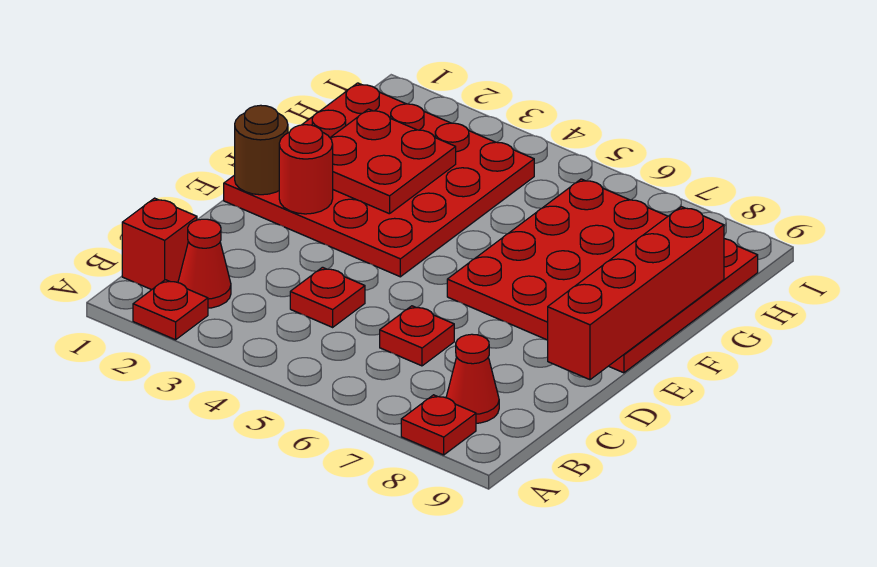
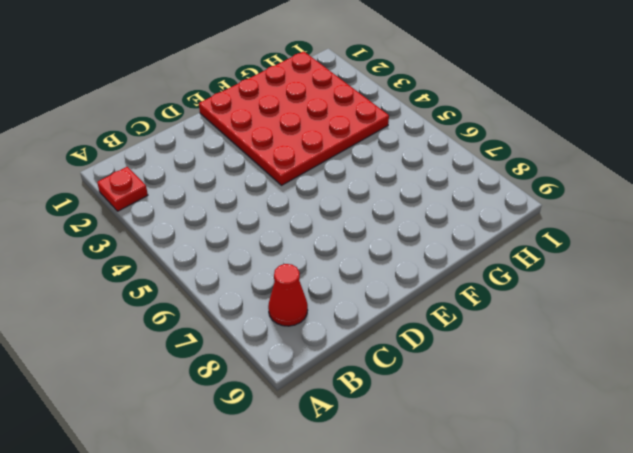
none -> red plate A8 level 1
none -> red brick B1 level 1
none -> red cone B2 level 1

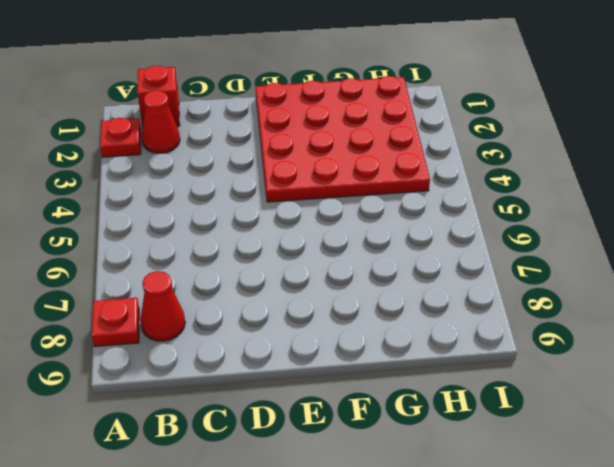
none -> red plate C4 level 1
none -> red plate C6 level 1
none -> red plate E6:H9 level 1

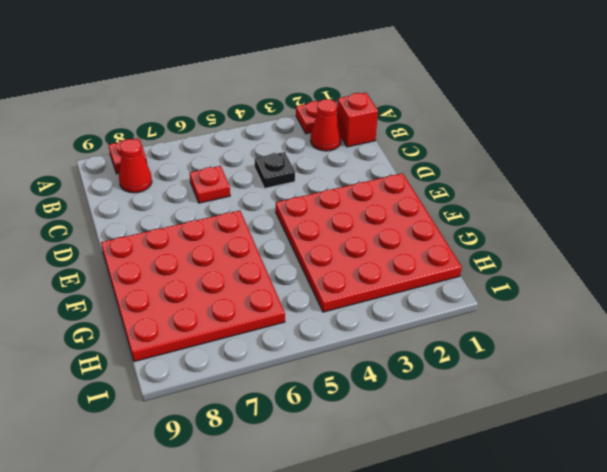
black plate C4 level 1 -> red plate C4 level 1
none -> red brick D9:G9 level 2
none -> brown round brick E1 level 2
none -> red round brick E2 level 2

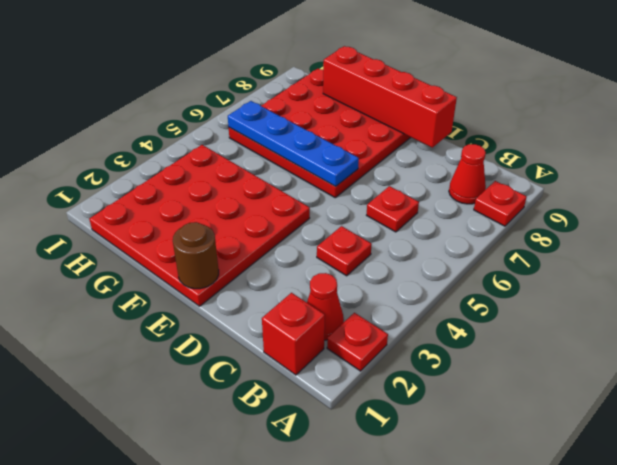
blue plate E6:H6 level 2 -> none
none -> red round brick E2 level 2
none -> red plate F2:G3 level 2

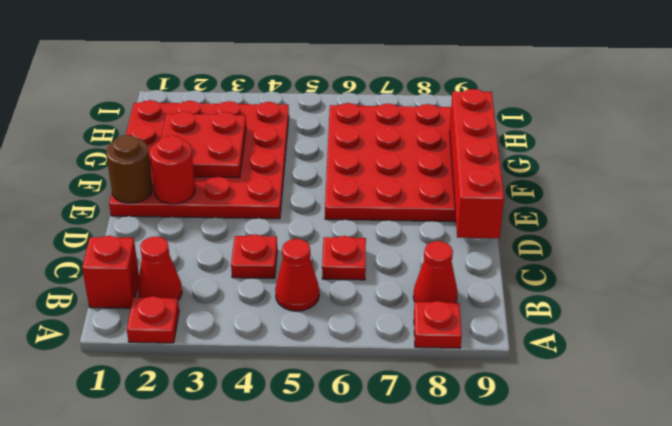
red cone B5 level 1 -> none

